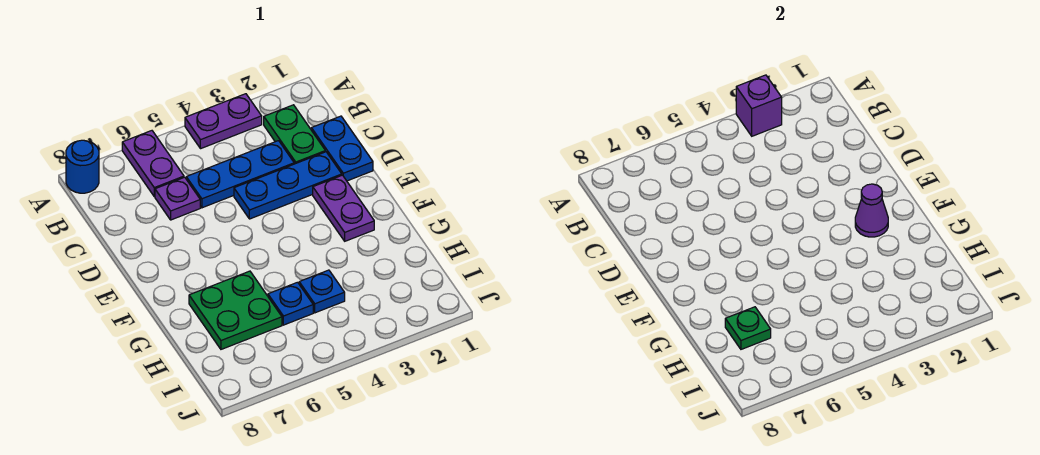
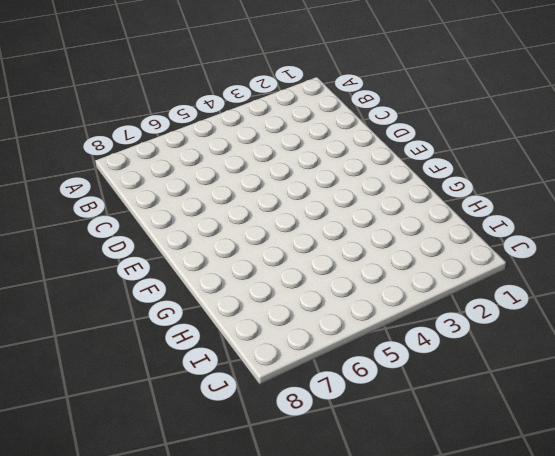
none -> purple plate A3:A4 level 1
none -> purple plate A6:B6 level 1
none -> blue round brick A8 level 1

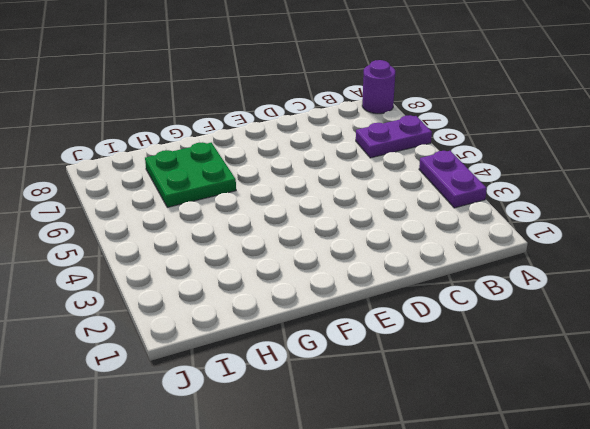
purple round brick A8 level 1 -> blue round brick A8 level 1
none -> green plate B2:C2 level 1
none -> blue plate C1:D1 level 1
none -> blue plate C3:C5 level 1

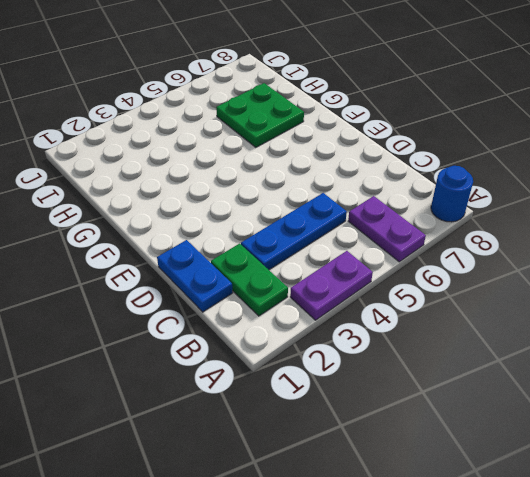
none -> purple plate C6 level 1
none -> blue plate D2:D4 level 1
none -> purple plate E2:F2 level 1

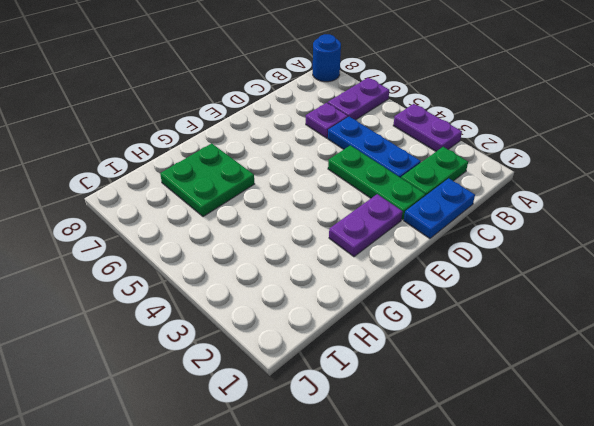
green plate D2:D4 level 1 -> blue plate D2:D4 level 1
none -> blue plate H4 level 1
none -> blue plate H5 level 1
none -> purple brick A3 level 2

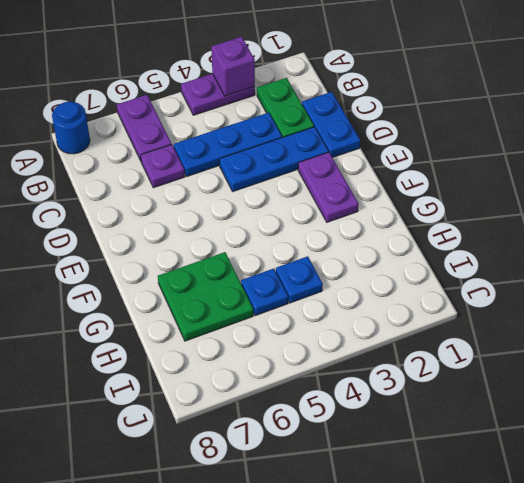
none -> purple cone F2 level 2
none -> green plate H7 level 2

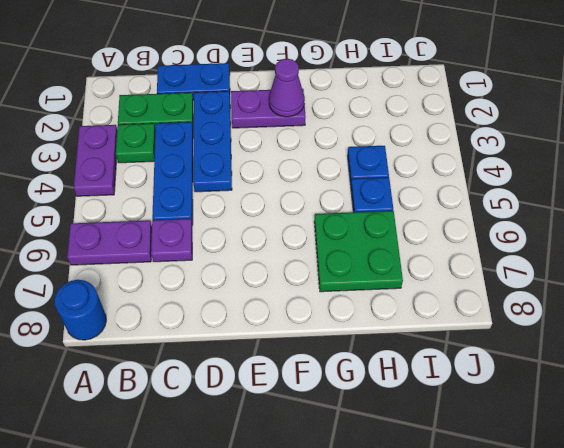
green plate B3 level 1 -> green plate H7 level 2
none -> purple brick A3 level 2

